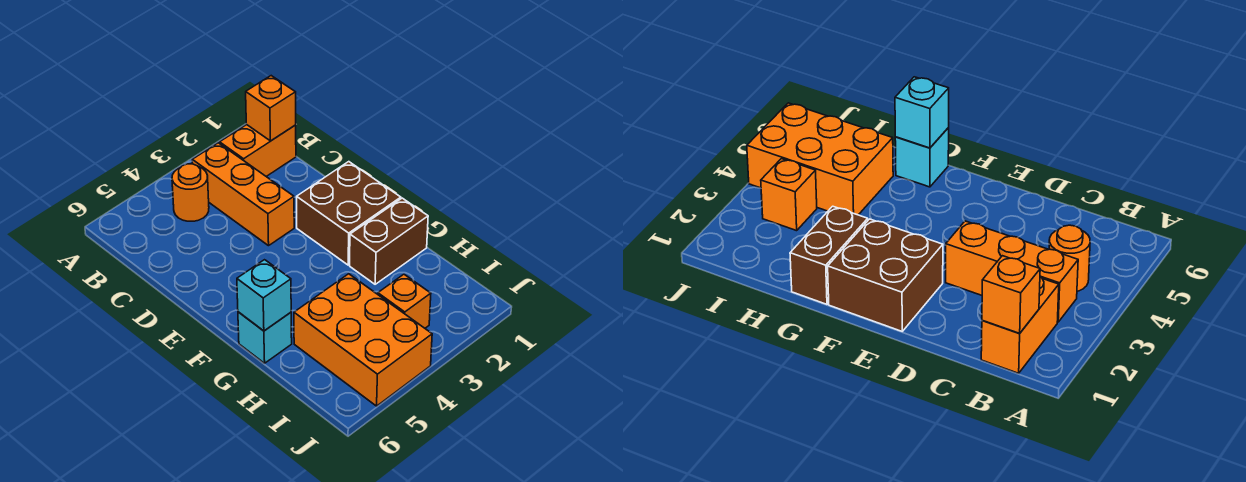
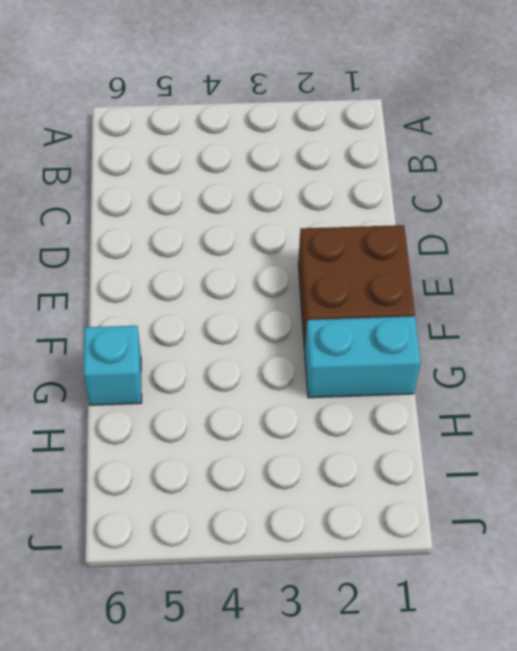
cyan brick G1:G2 level 1 -> brown brick G1:G2 level 1
none -> orange brick B1:B2 level 1
none -> orange brick B3:D3 level 1

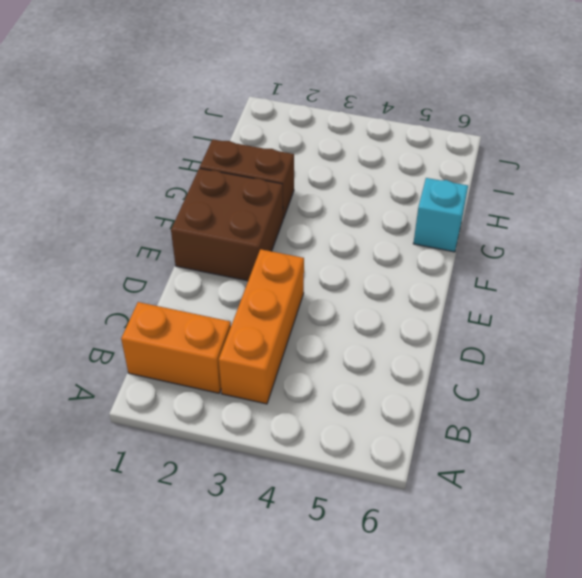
none -> orange round brick B4 level 1
none -> orange brick H4:J5 level 1

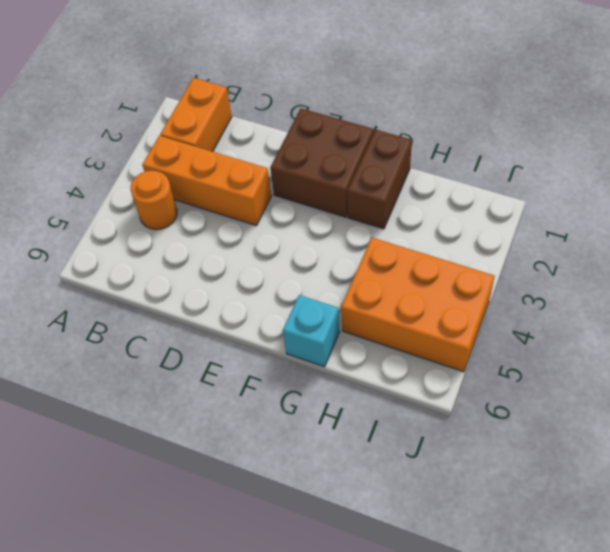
none -> orange brick I3 level 1
none -> orange brick B1 level 2

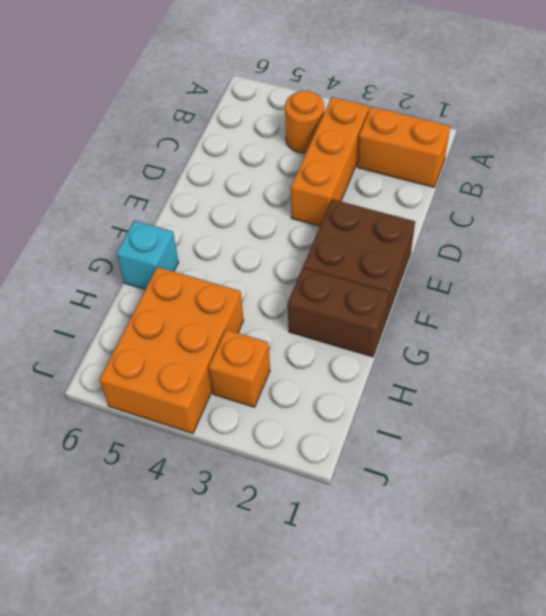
none -> orange brick B1 level 2
none -> cyan brick G6 level 2

